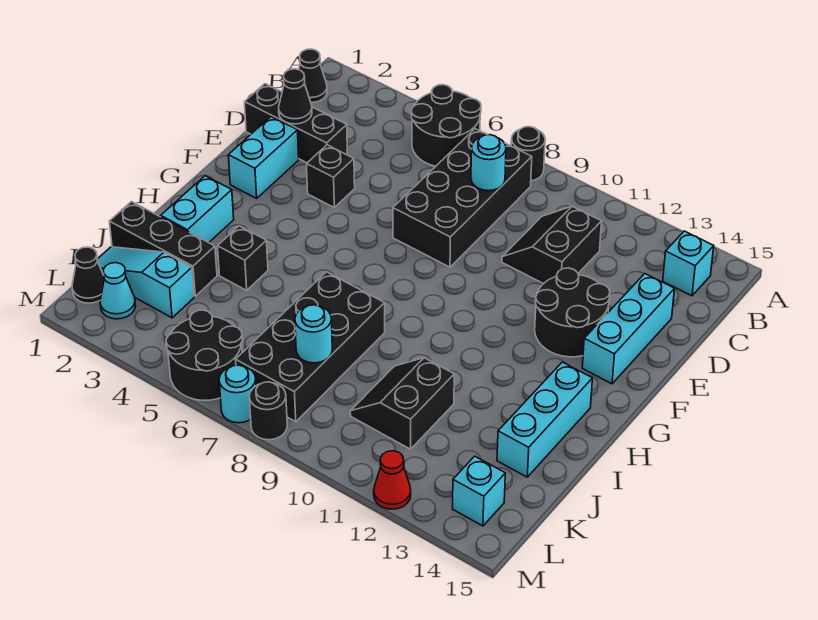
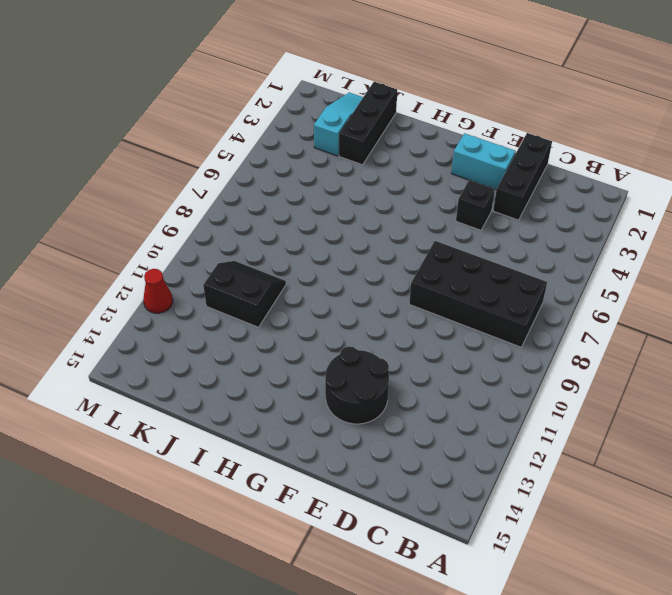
none -> black round brick A5:B6 level 1
none -> black round brick A8 level 1
none -> black cone B1 level 1

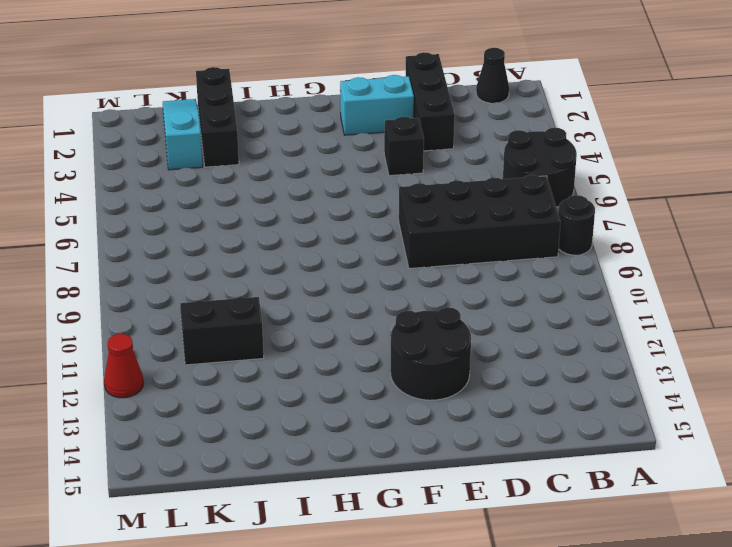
none -> cyan brick B14 level 1
none -> black slope C10:D11 level 1 top 11
none -> cyan brick D14:F14 level 1

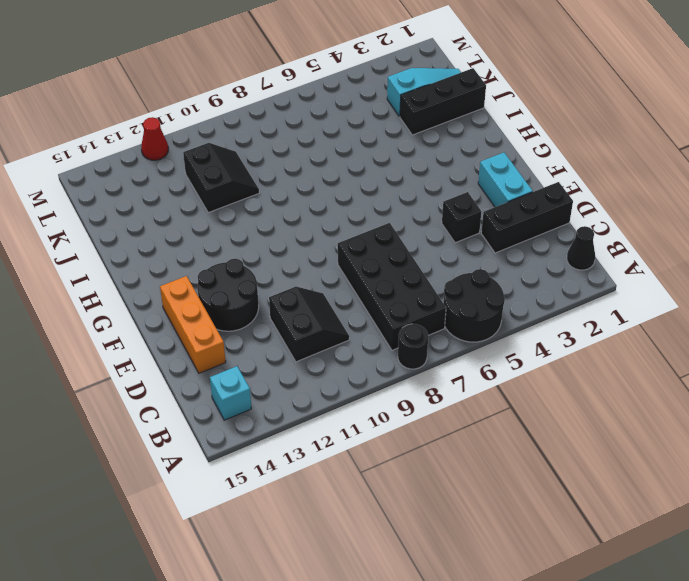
orange brick D14:F14 level 1 -> cyan brick D14:F14 level 1
none -> cyan brick H2:I2 level 1
none -> cyan brick H14:J14 level 1
none -> black brick I4 level 1

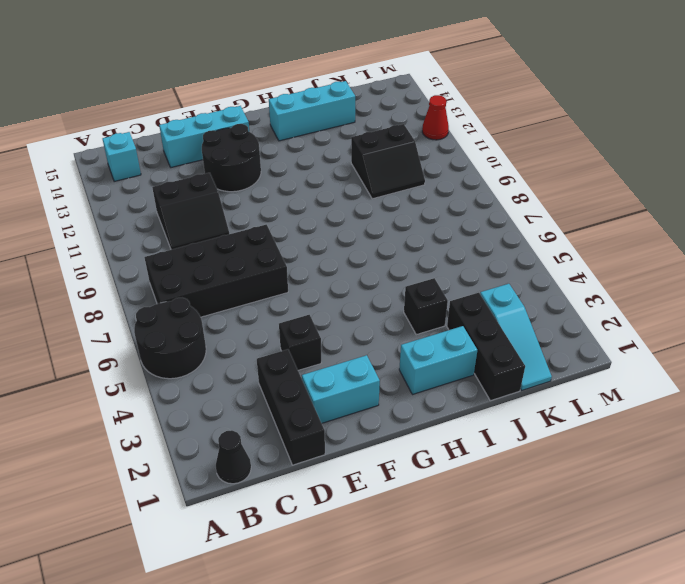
none -> black round brick A8 level 1
none -> black brick I7:L8 level 1
none -> black cone L1 level 1

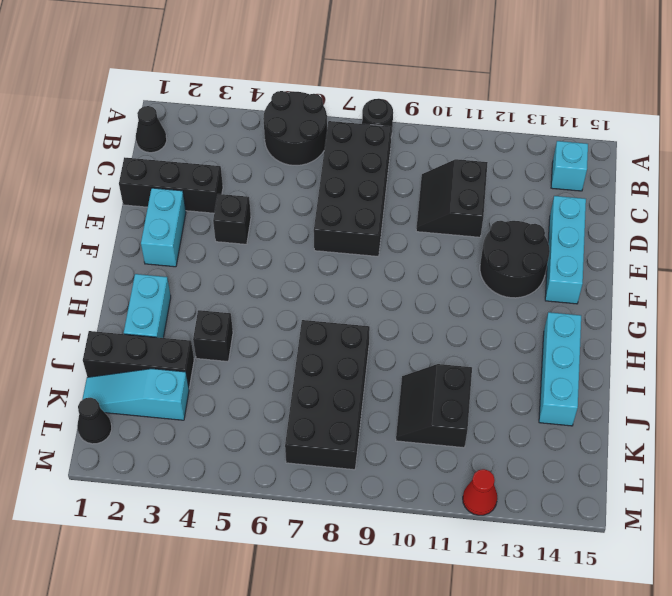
none -> cyan cone L2 level 1
none -> black round brick L5:M6 level 1
none -> cyan brick L14 level 1

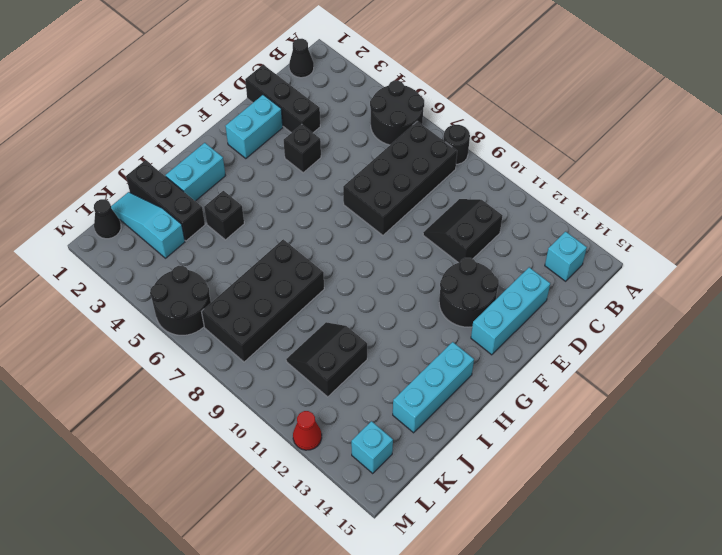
none -> cyan cone L2 level 1
none -> cyan round brick M7 level 1
none -> black round brick M8 level 1

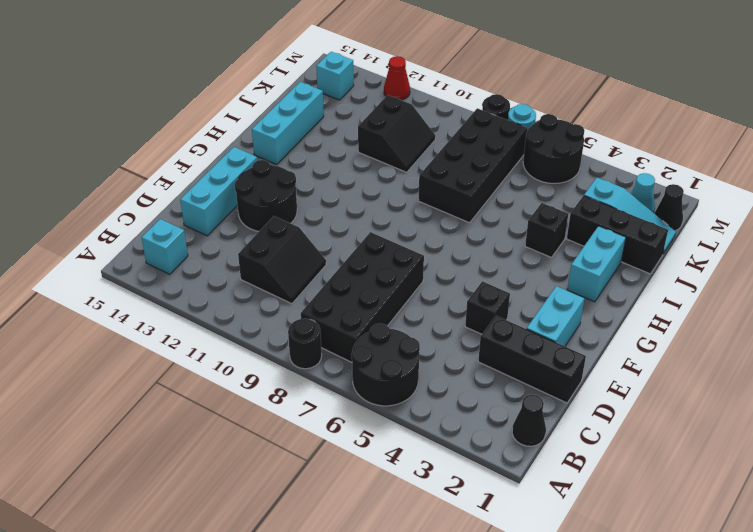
none -> cyan round brick C8 level 2
none -> black cone D2 level 2
none -> cyan round brick K8 level 2

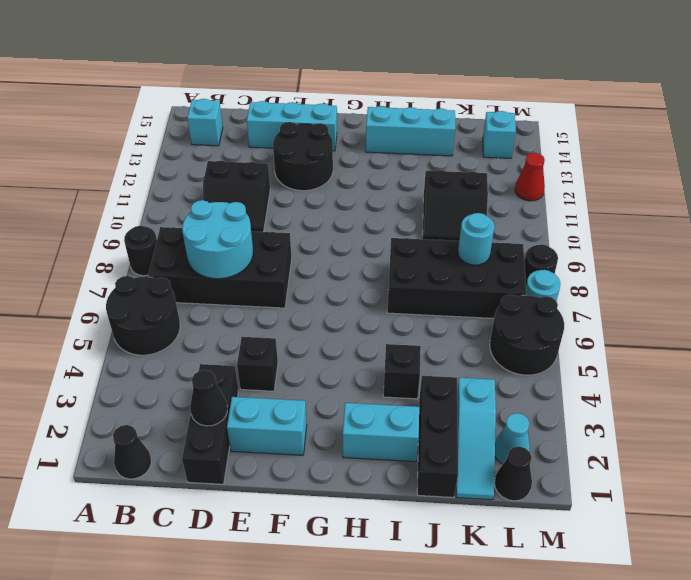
cyan round brick C7:D8 level 2 -> cyan round brick C8 level 2

